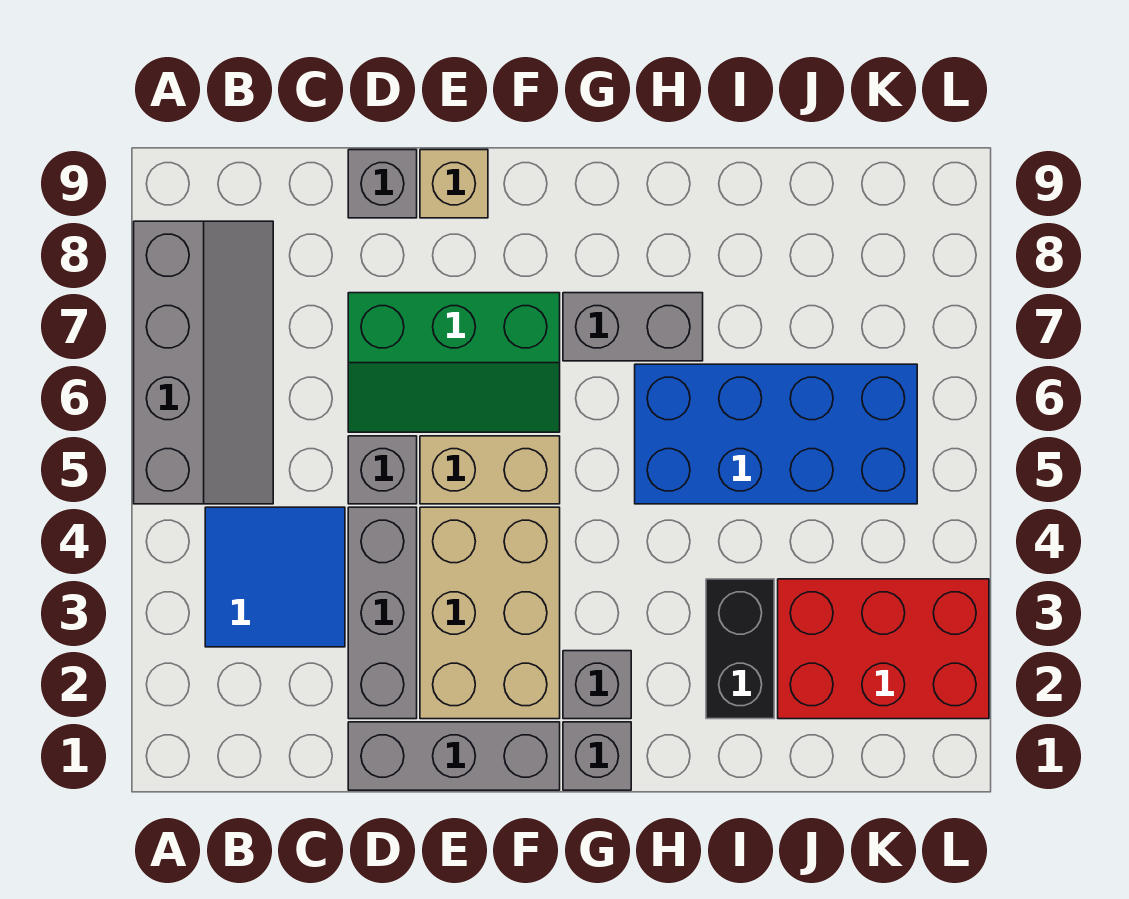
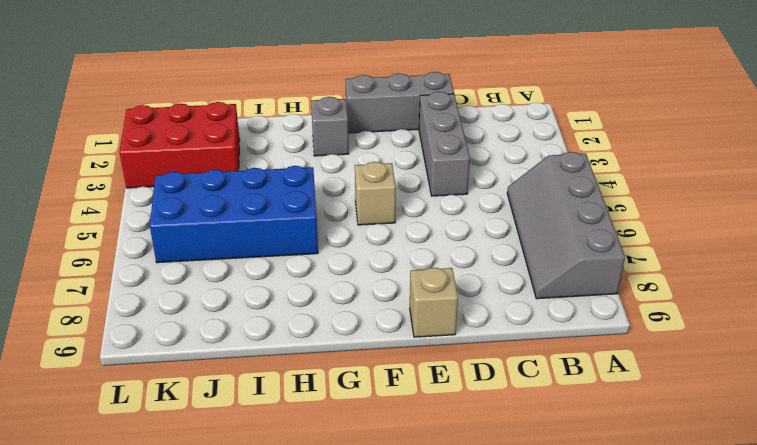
tan brick F5 level 1 -> tan brick E5:F5 level 1
none -> blue tile B3:C4 level 1
none -> grey brick D5 level 1
none -> green slope D6:F7 level 1 top 7

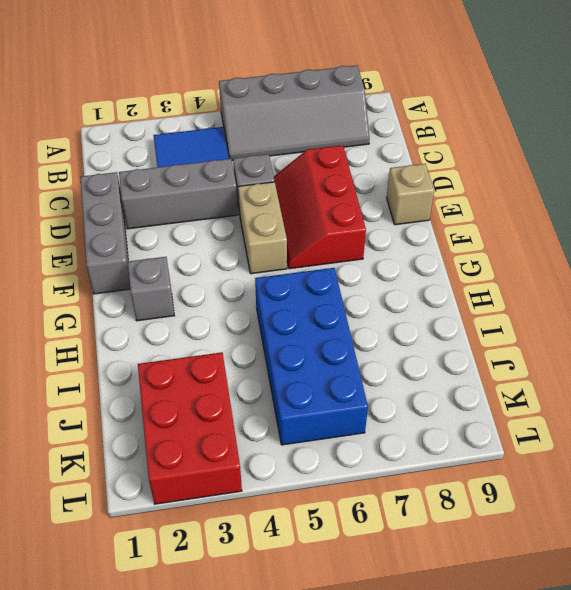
red slope D6:F7 level 1 top 7 -> green slope D6:F7 level 1 top 7
none -> grey brick D9 level 1
none -> tan brick E2:F4 level 1
none -> grey brick G1 level 1

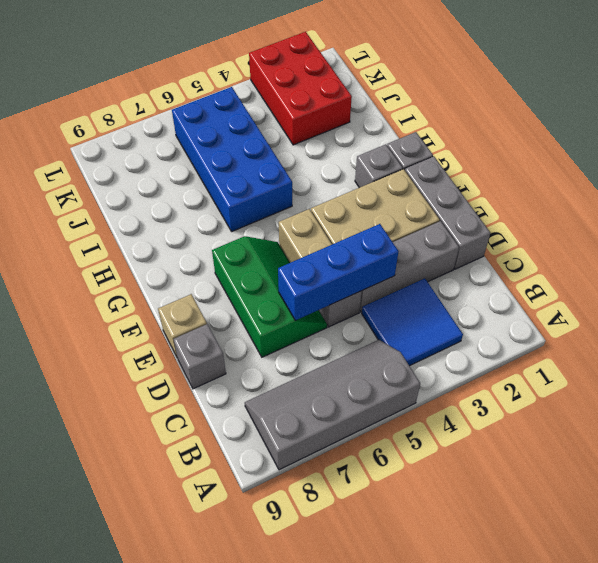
blue brick D4:D6 level 2 -> none
none -> grey brick G7:H7 level 1
none -> black brick I2:I3 level 1

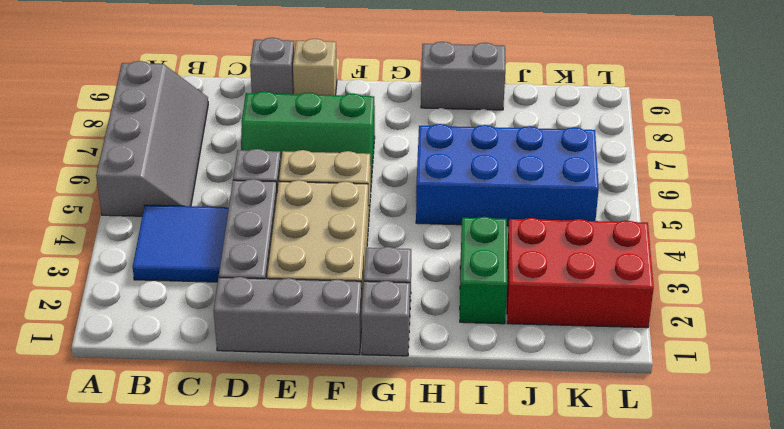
grey brick H9:I9 level 1 -> grey brick G7:H7 level 1
green brick I2:I3 level 1 -> black brick I2:I3 level 1

